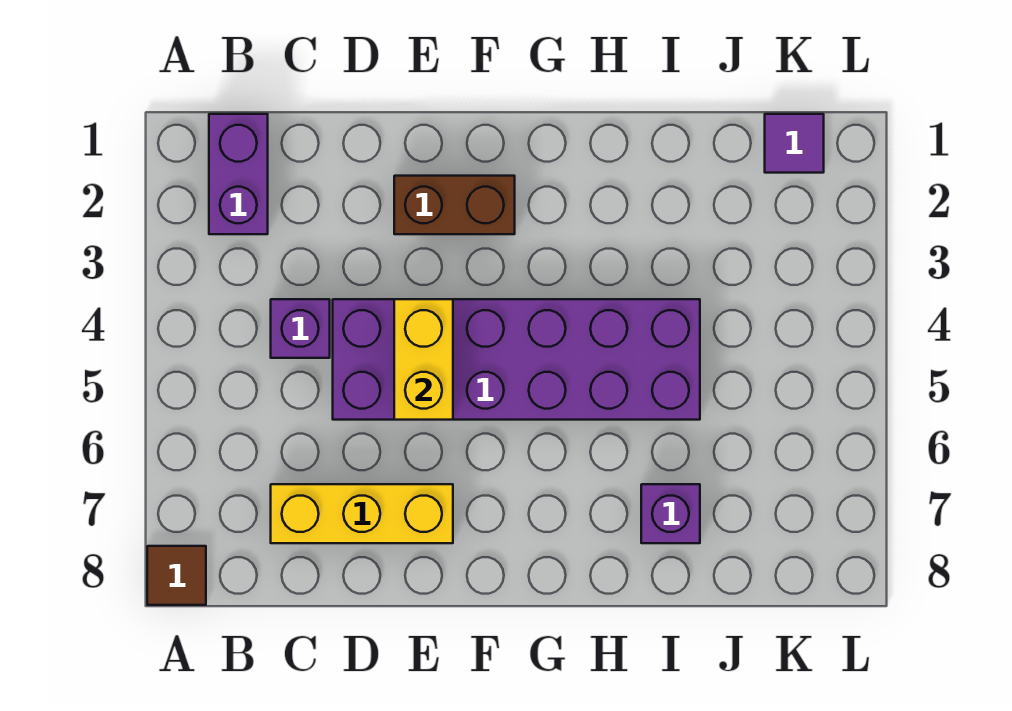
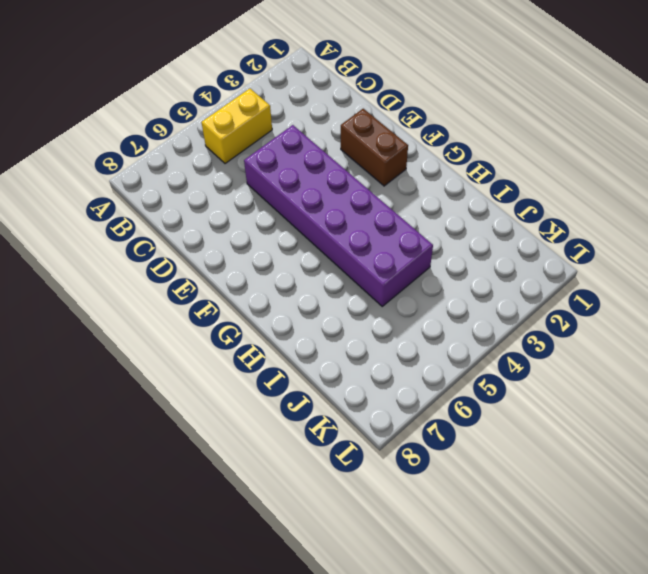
yellow brick B4:B5 level 1 -> yellow brick E4:E5 level 2
none -> brown tile A8 level 1
none -> purple brick B1:B2 level 1

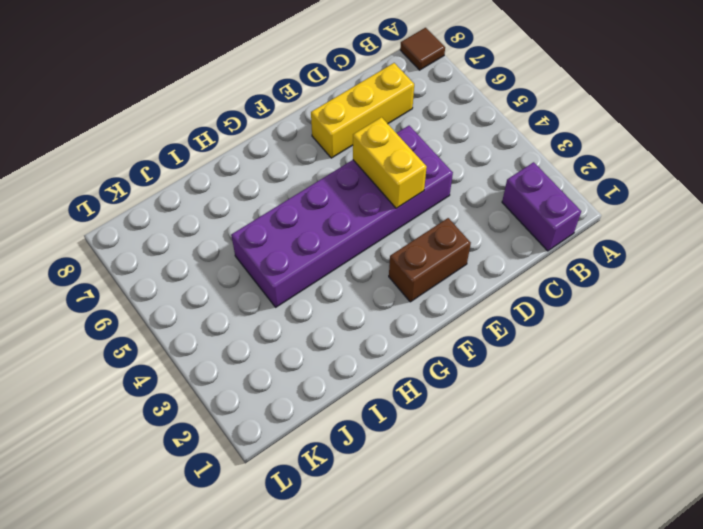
none -> purple brick C4 level 1
none -> purple brick I7 level 1

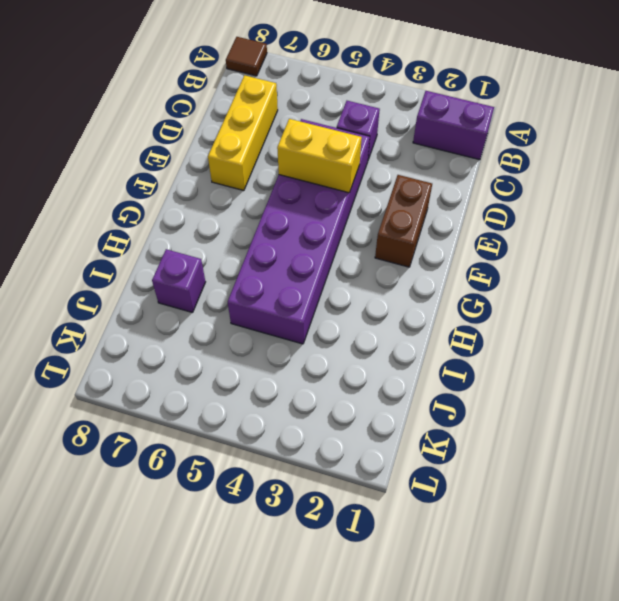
none -> purple tile K1 level 1

